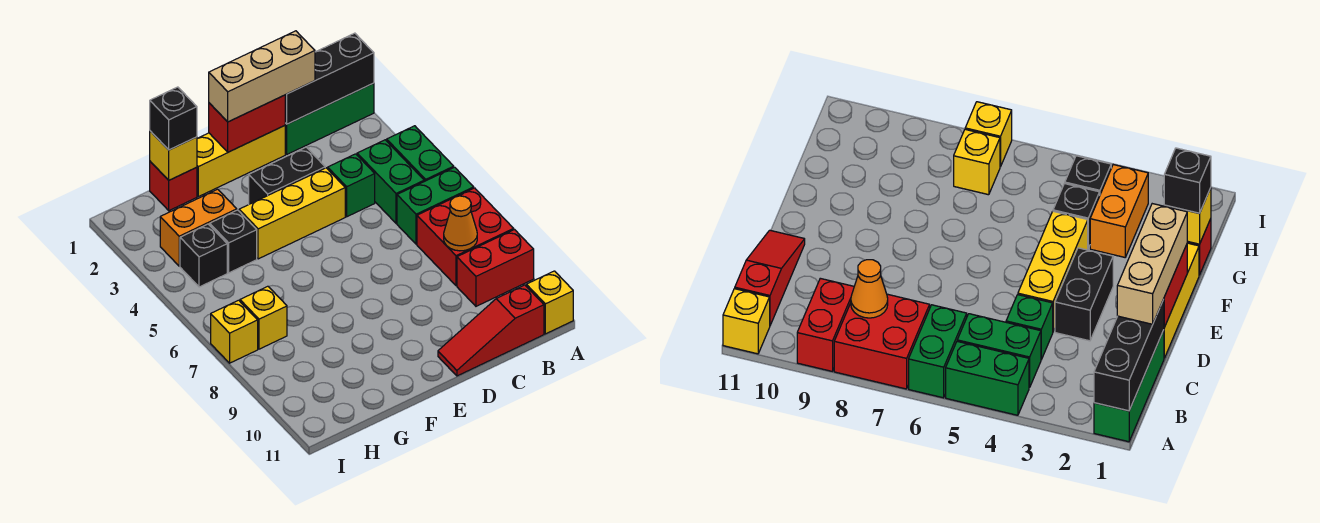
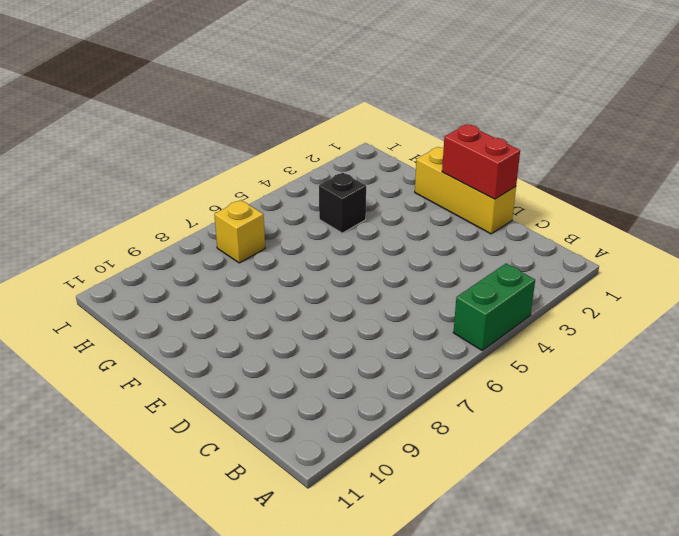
none -> green brick A1:C1 level 1
none -> green brick A6:B6 level 1
none -> red brick A7:B8 level 1

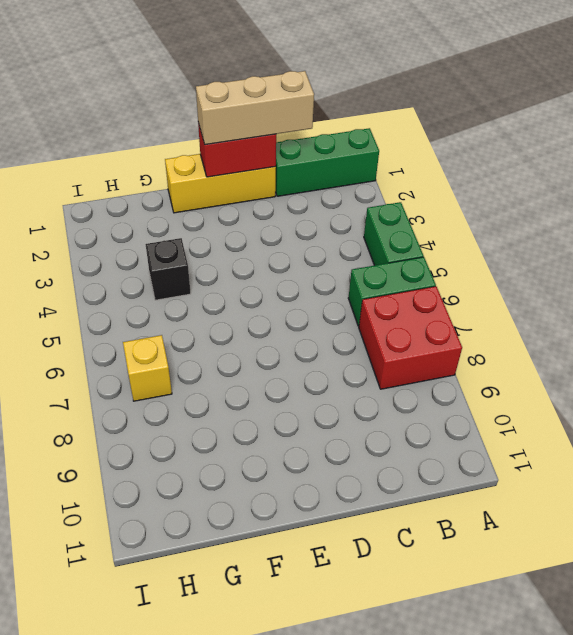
none -> red brick A9:B9 level 1
none -> yellow brick A11 level 1
none -> green brick B4:B5 level 1

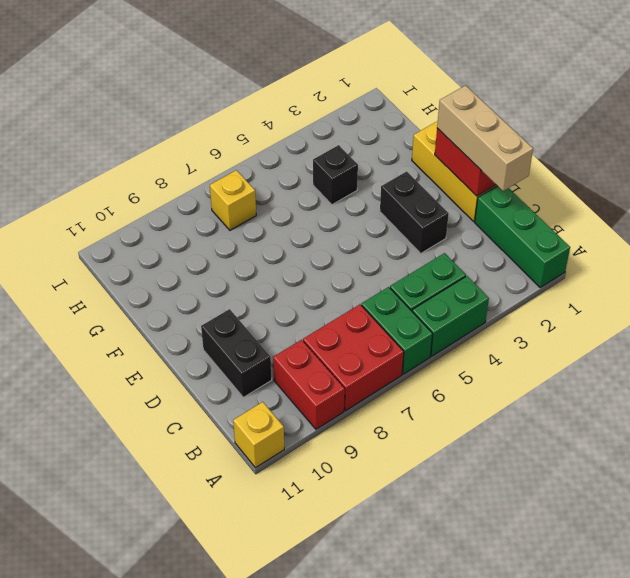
black brick C10:D10 level 1 -> none
none -> red slope B11:D11 level 1 top B
none -> green brick C4 level 1
none -> yellow brick D4:F4 level 1

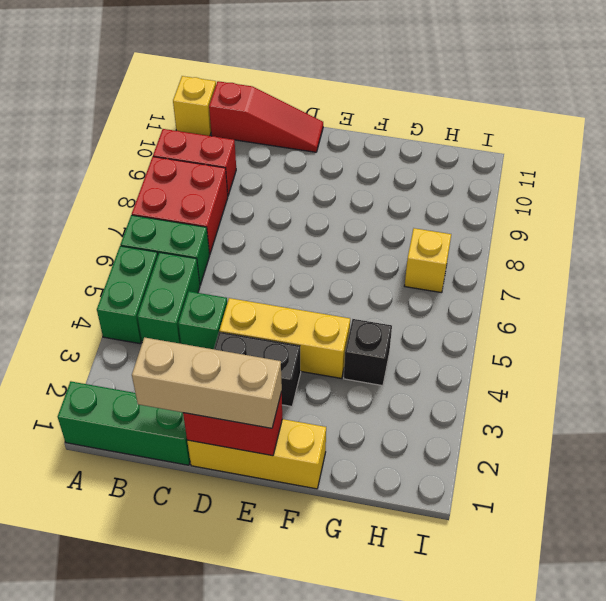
none -> red brick G1 level 1
none -> orange brick G3:H3 level 1
none -> black brick H4 level 1

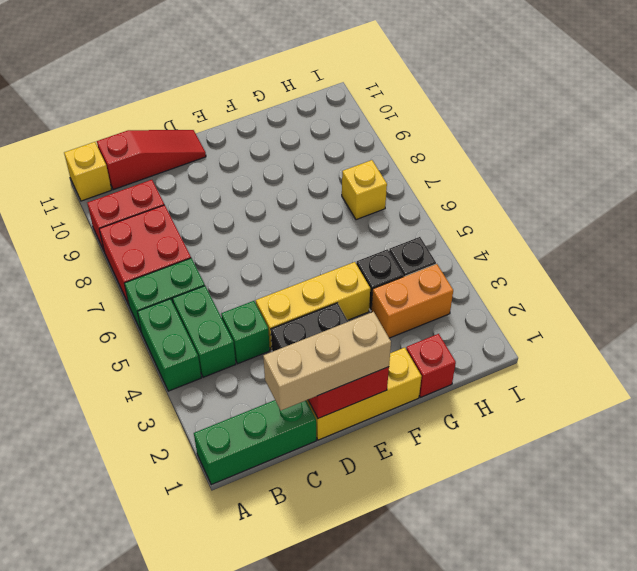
none -> yellow brick I7 level 1
none -> black brick A1:C1 level 2
none -> orange cone B8 level 2

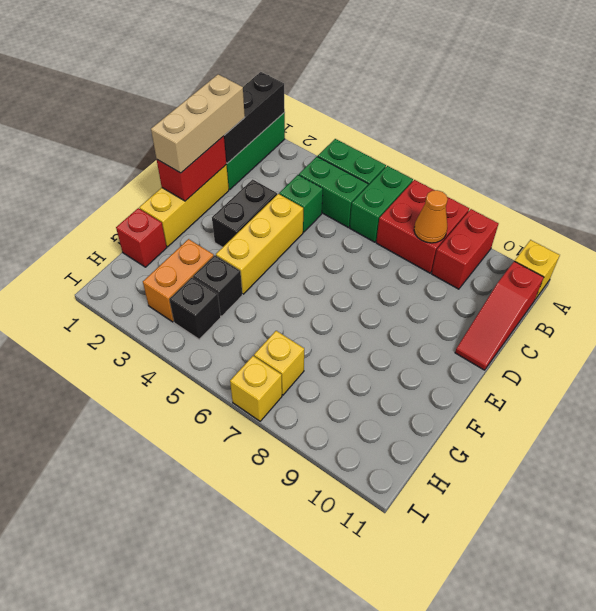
none -> yellow brick G1 level 2
none -> black brick G1 level 3

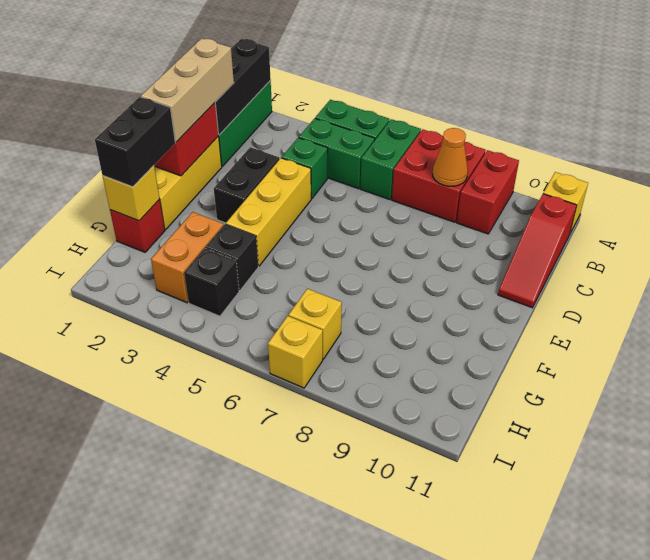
black brick F1:G1 level 3 -> black brick G1 level 3

